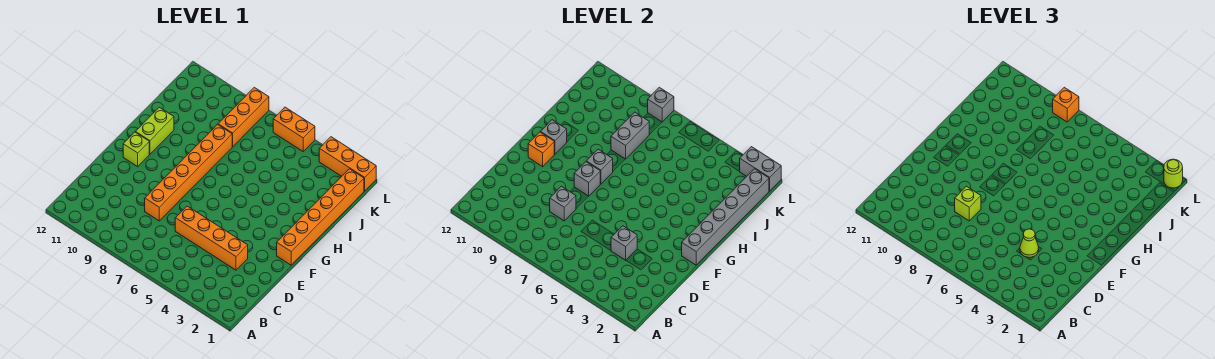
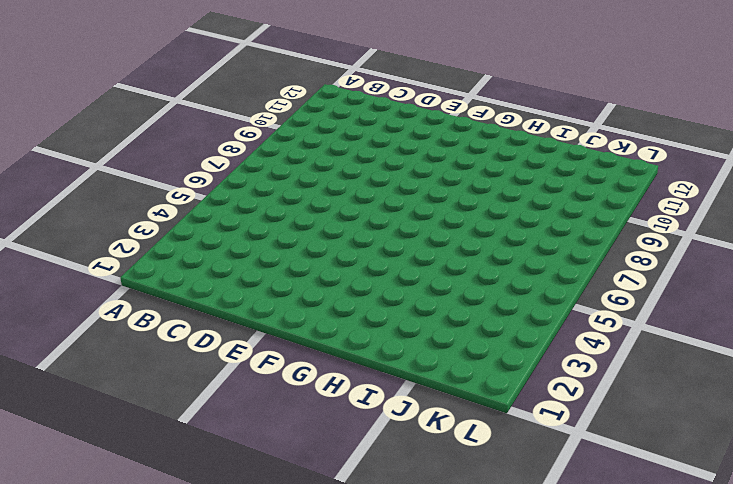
none -> orange brick D3:D6 level 1
none -> orange brick D8:I8 level 1
none -> orange brick F1:K1 level 1

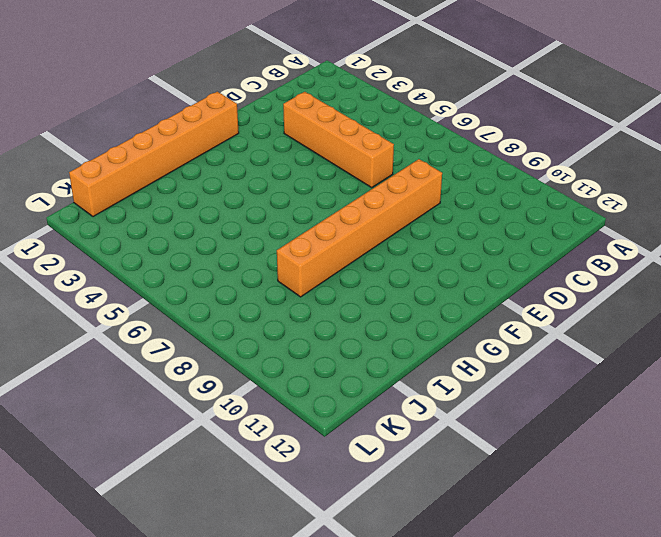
none -> lime brick F11 level 1
none -> lime brick G11:H11 level 1
none -> orange brick J8:L8 level 1

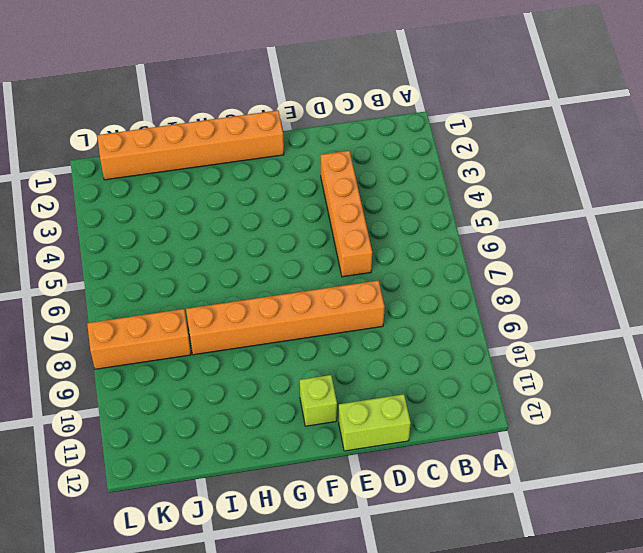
lime brick D12:E12 level 1 -> lime brick G11:H11 level 1
none -> orange brick L1:L3 level 1
none -> orange brick L5:L6 level 1
none -> grey brick D4 level 2

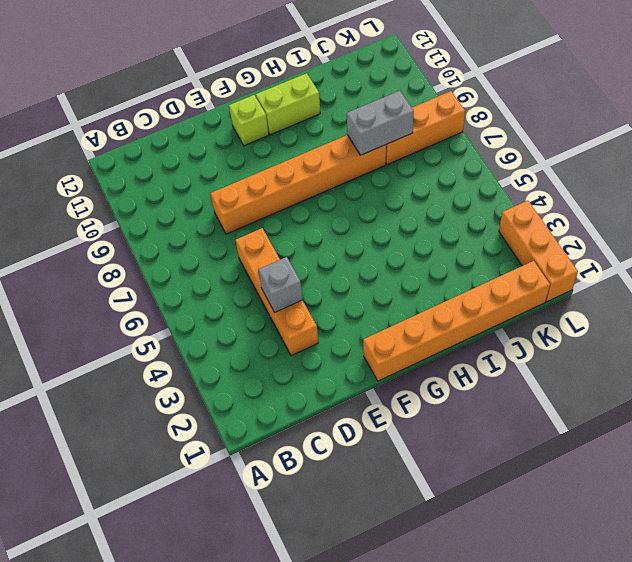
none -> orange brick L5:L6 level 1
none -> grey brick D8 level 2
none -> grey brick F1:K1 level 2

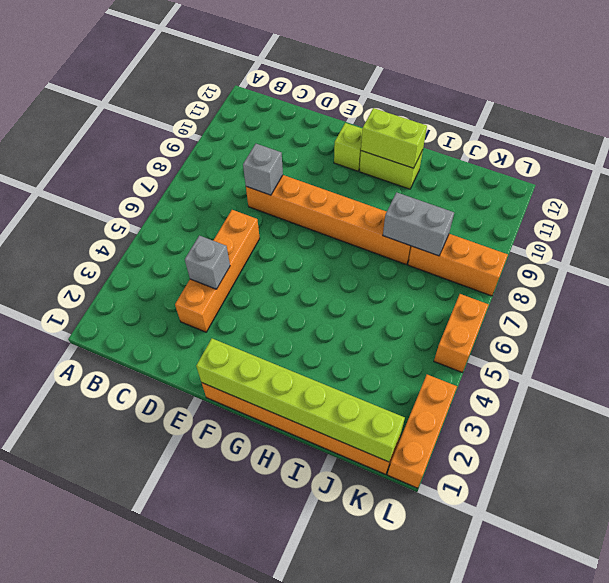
lime brick F1:K1 level 2 -> grey brick F1:K1 level 2
lime brick G11:H11 level 2 -> grey brick G11 level 2
none -> grey brick F8 level 2
none -> orange brick F11 level 2
none -> grey brick G8 level 2

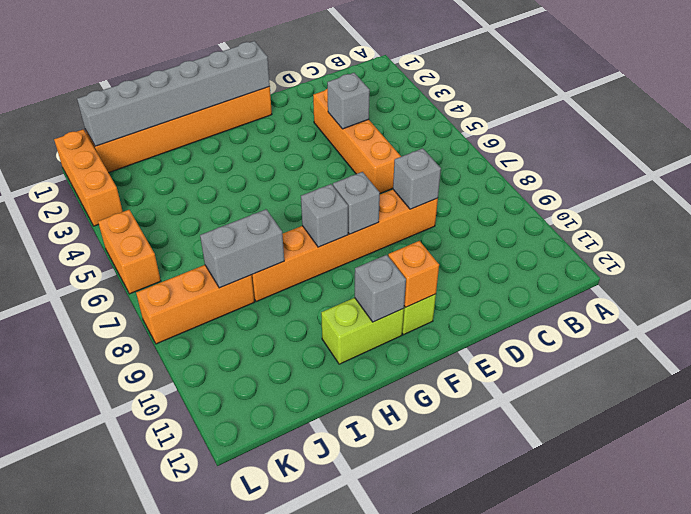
none -> grey brick L1:L2 level 2
none -> grey brick L8 level 2
none -> lime cone D4 level 3

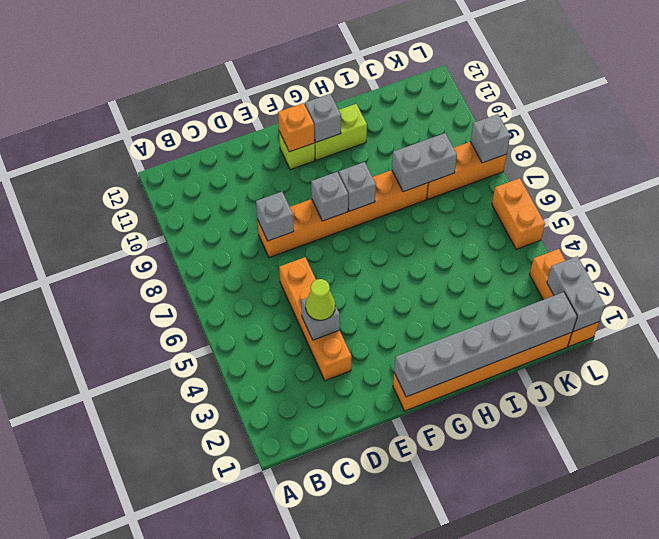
none -> lime brick D8 level 3
none -> lime round brick L1 level 3
none -> orange brick L8 level 3

